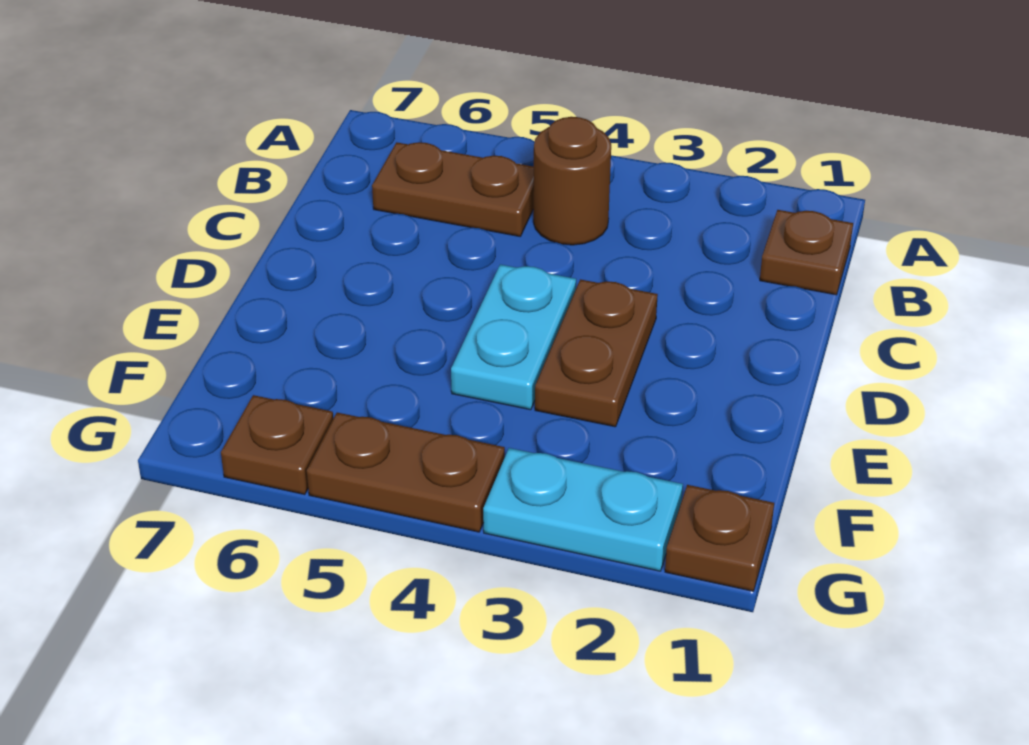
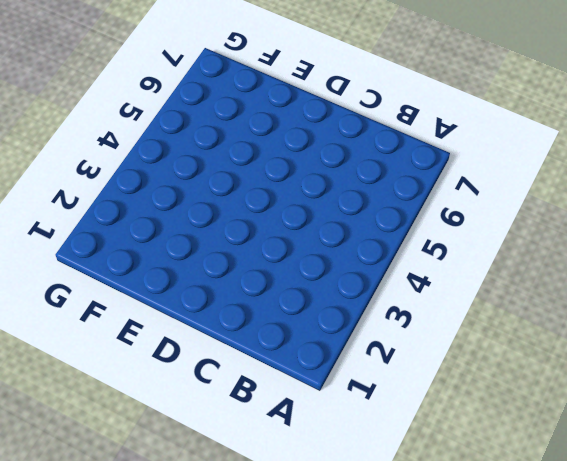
none -> brown plate B1 level 1
none -> brown round brick B4 level 1

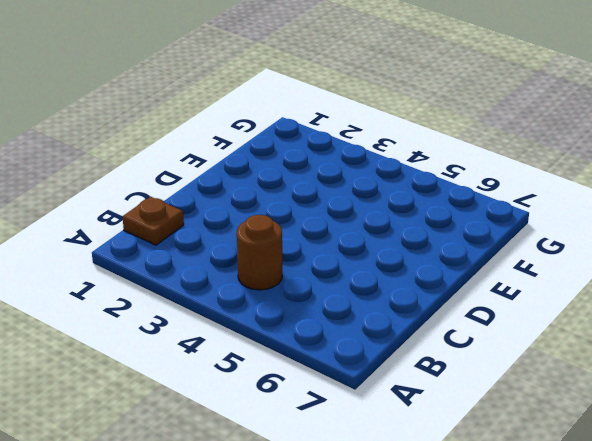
none -> brown plate B5:B6 level 1
none -> brown plate D3:E3 level 1

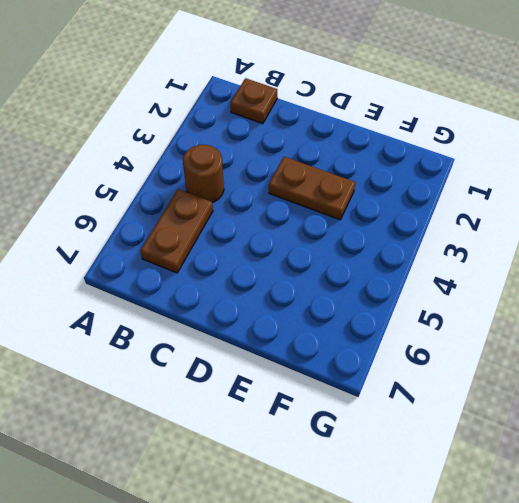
none -> cyan plate D4:E4 level 1
none -> brown plate G1 level 1

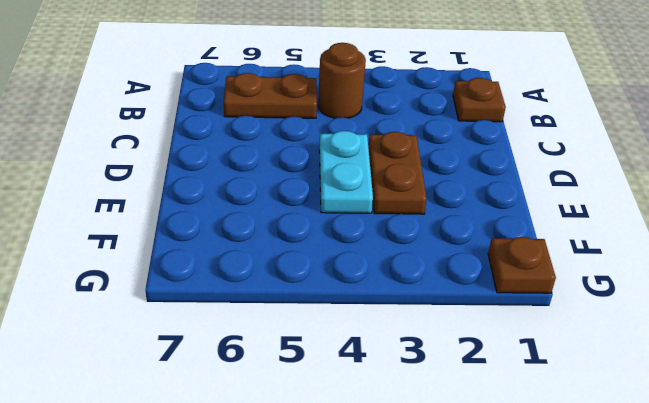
none -> cyan plate G2:G3 level 1
none -> brown plate G4:G5 level 1

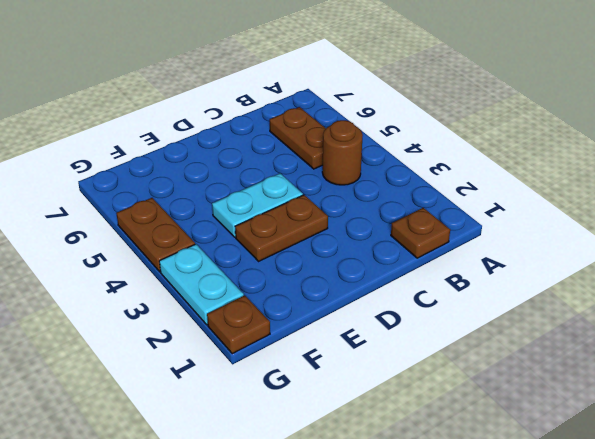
none -> brown plate G6 level 1

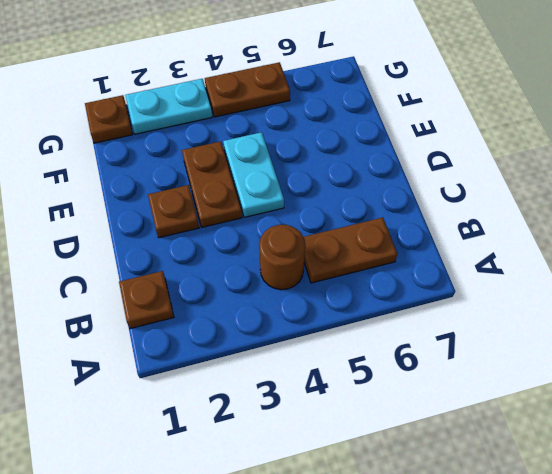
brown plate D2 level 1 -> brown plate G6 level 1

